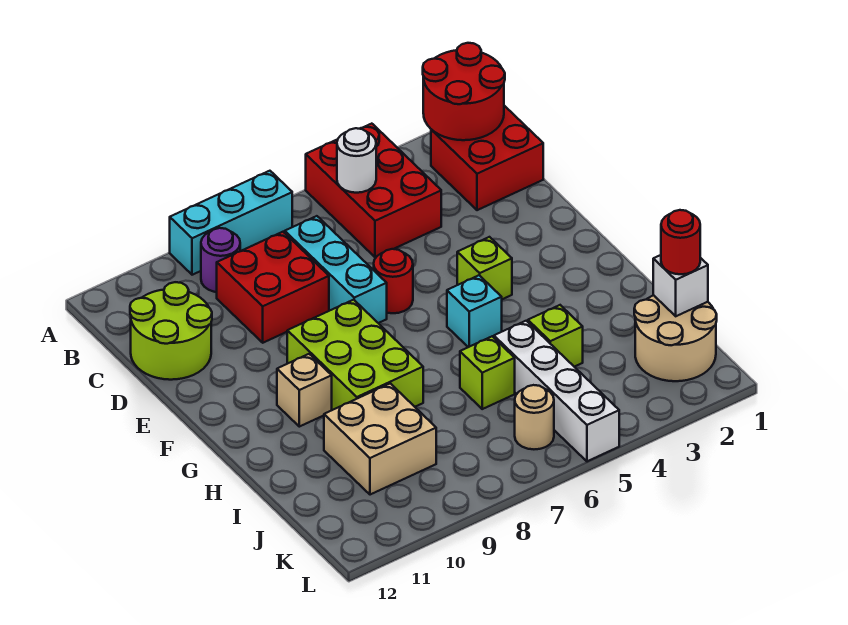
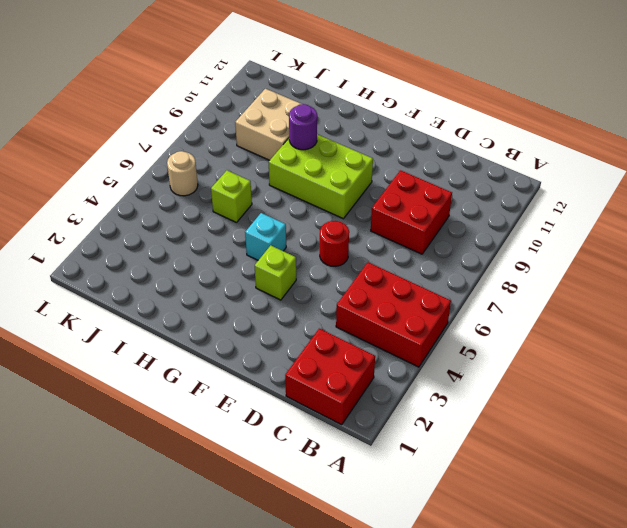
purple round brick H9 level 2 -> purple round brick B9 level 1
none -> cyan brick A7:A9 level 1
none -> cyan brick C7:E7 level 1
none -> lime round brick C11:D12 level 1

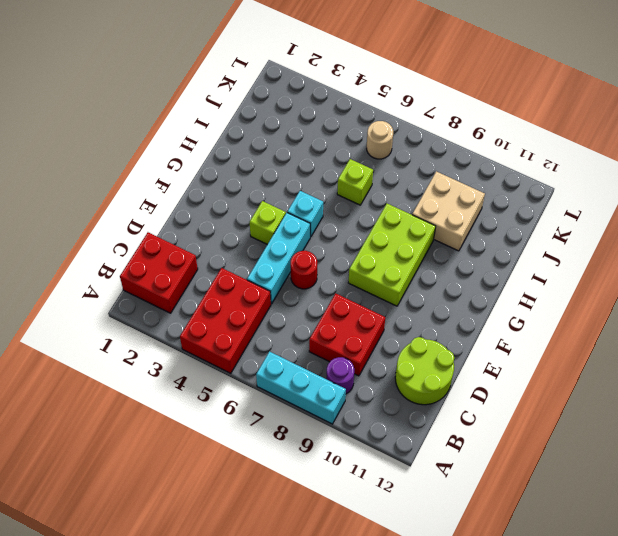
cyan brick D5:F5 level 1 -> cyan brick C7:E7 level 1
none -> tan brick G10 level 1
none -> lime brick I4 level 1
none -> white brick I5:L5 level 1

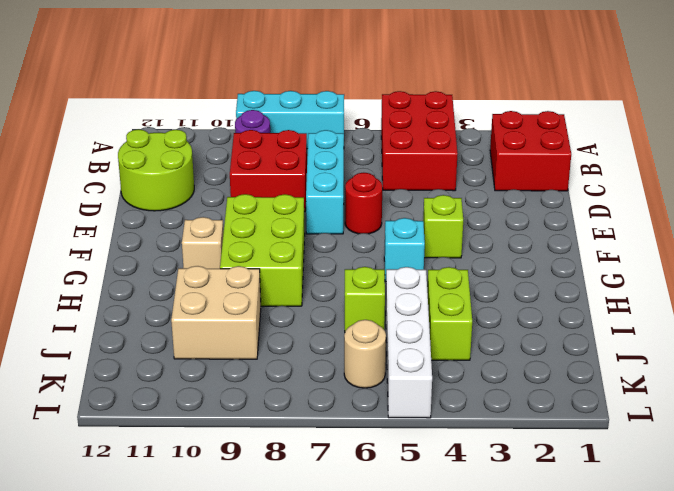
lime brick I4:J4 level 1 -> lime brick I4 level 1
none -> tan round brick J1:K2 level 1
none -> red round brick A1:B2 level 2
none -> white round brick B5 level 2

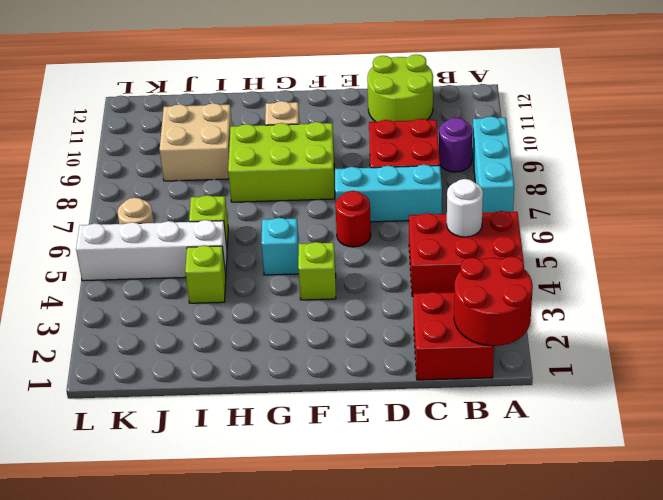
none -> tan round brick J1:K2 level 1
none -> white brick J1 level 2
none -> red round brick J1 level 3

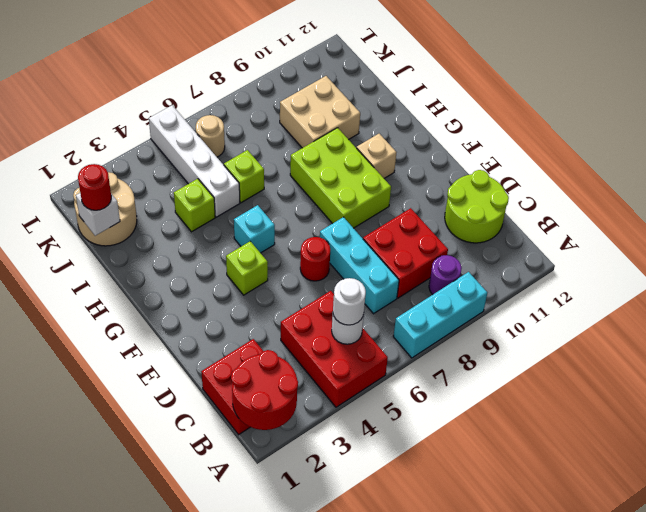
white round brick B5 level 3 -> none

